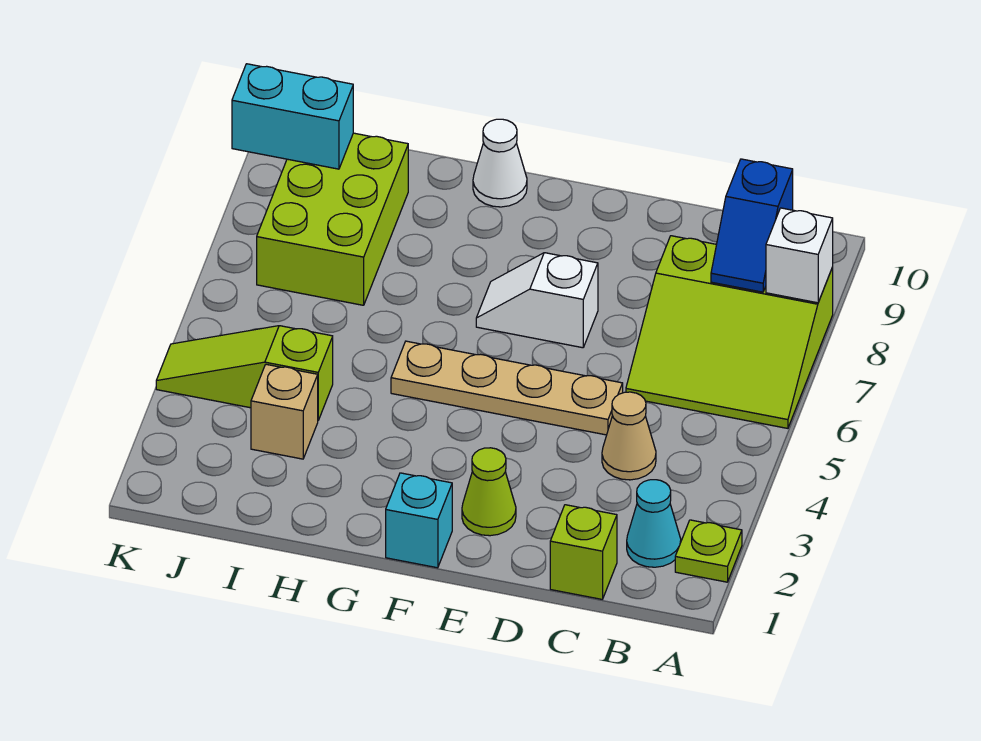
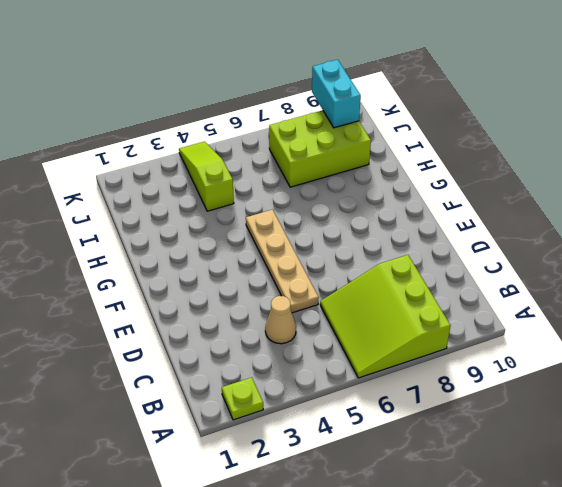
none -> cyan cone B2 level 1
none -> lime brick C1 level 1
none -> lime cone E2 level 1

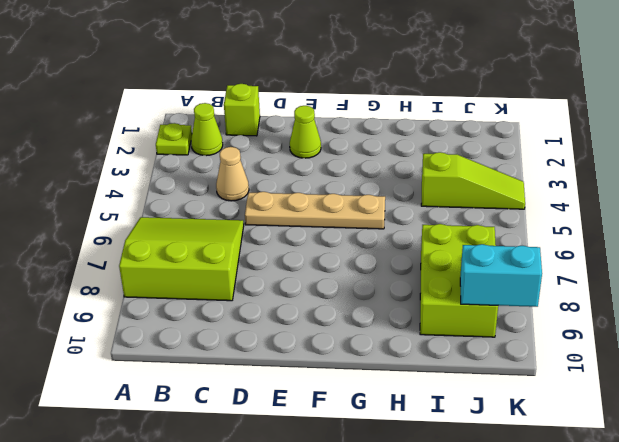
lime cone B2 level 1 -> cyan cone B2 level 1
none -> white slope E7:F7 level 1 top E
none -> cyan brick F1 level 1
none -> white cone G10 level 1

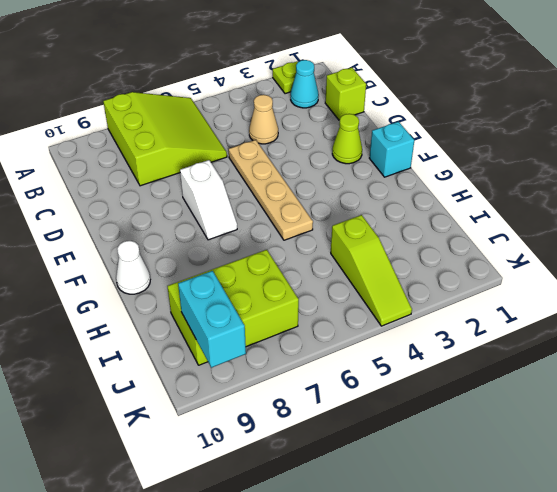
none -> tan brick I3 level 1
none -> white brick A8 level 2
none -> blue slope B8:B9 level 2 top 9

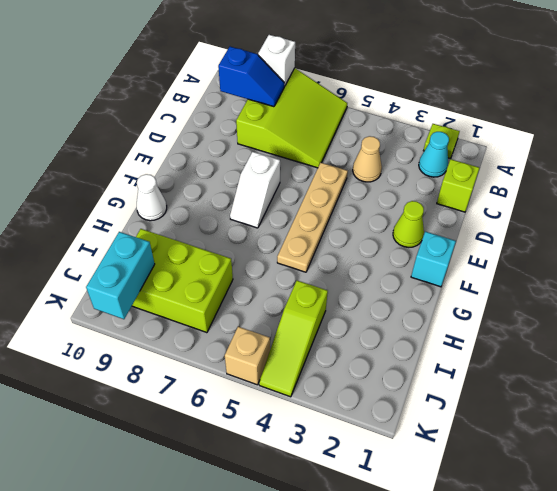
tan brick K5 level 1 -> tan brick I3 level 1

